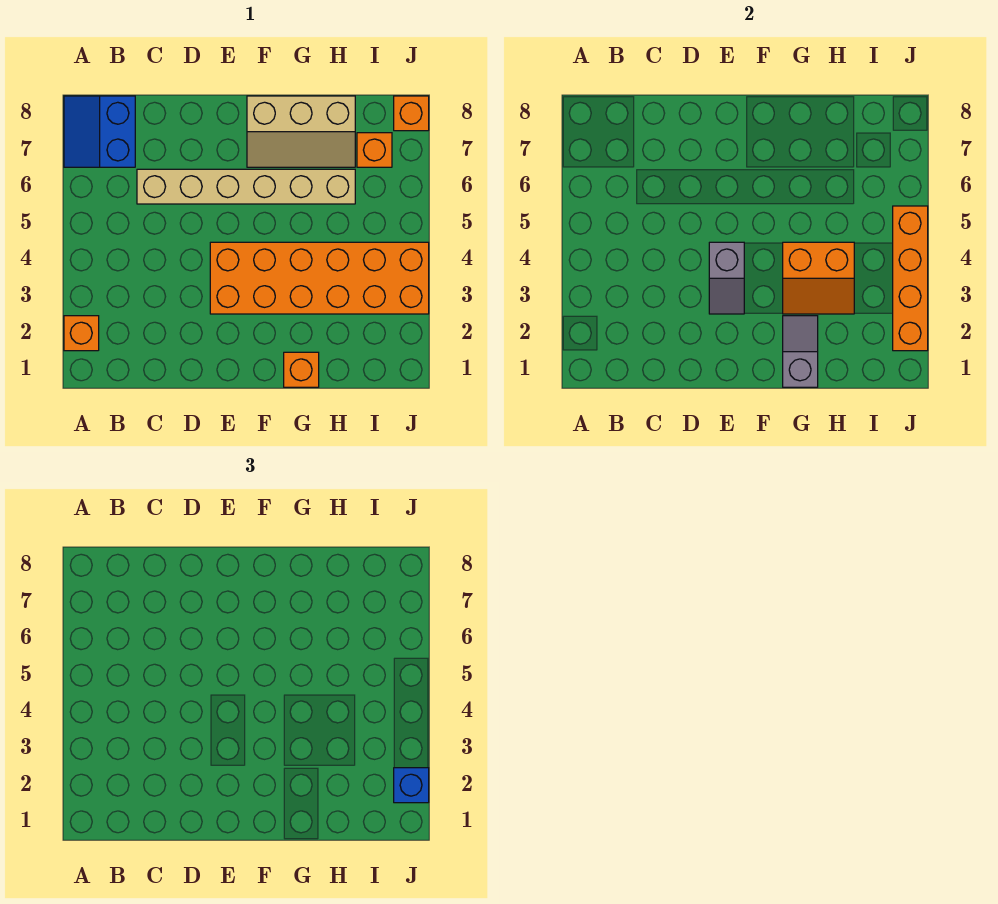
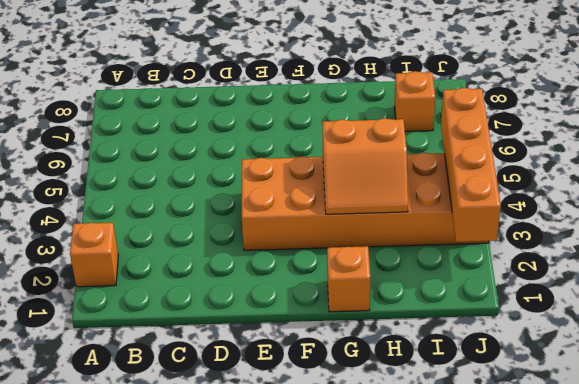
none -> blue slope A7:B8 level 1 top B
none -> tan brick C6:H6 level 1
none -> tan slope F7:H8 level 1 top 8

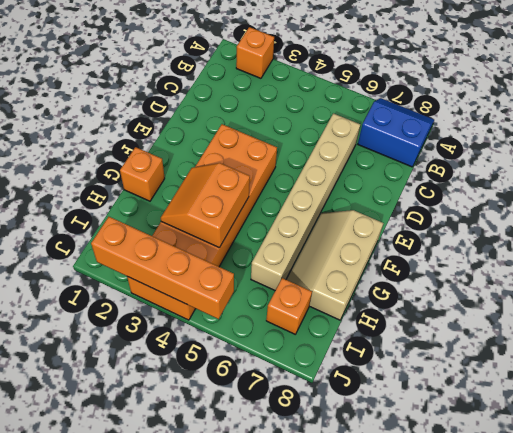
none -> orange brick J8 level 1
none -> grey slope E3:E4 level 2 top 4
none -> grey slope G1:G2 level 2 top 1

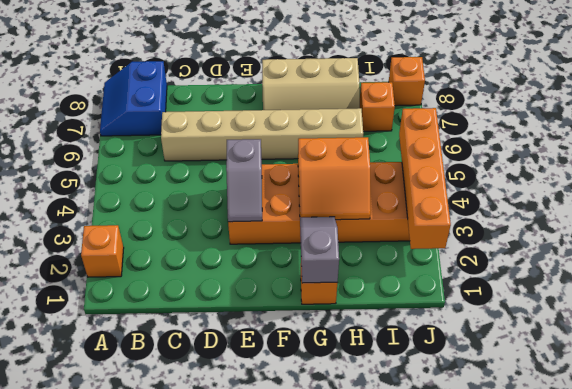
none -> blue brick J2 level 3

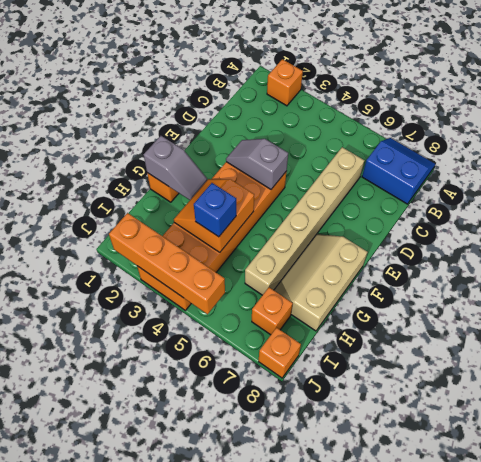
blue brick H4 level 3 -> blue brick J2 level 3

